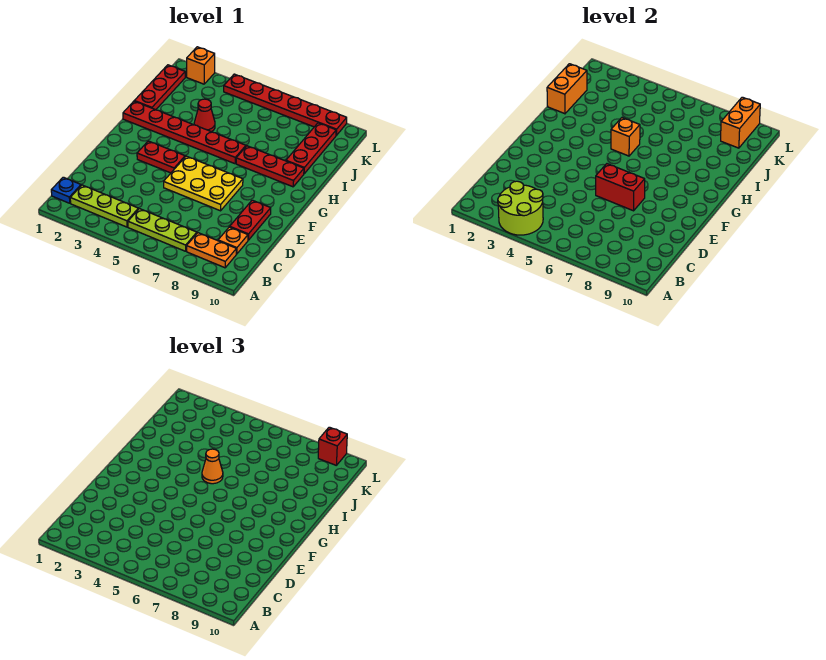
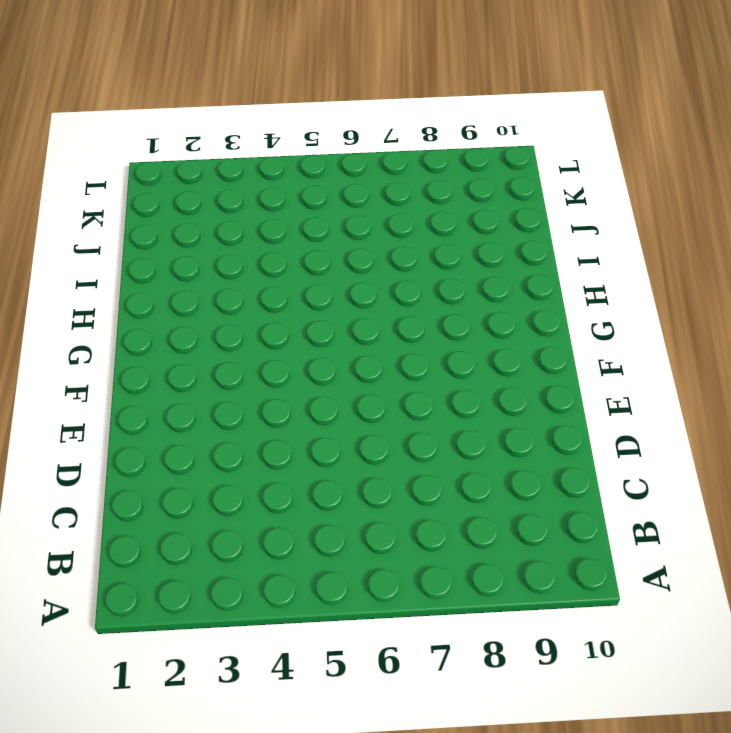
none -> blue plate B1 level 1
none -> lime plate B2:B4 level 1
none -> lime plate B5:B7 level 1

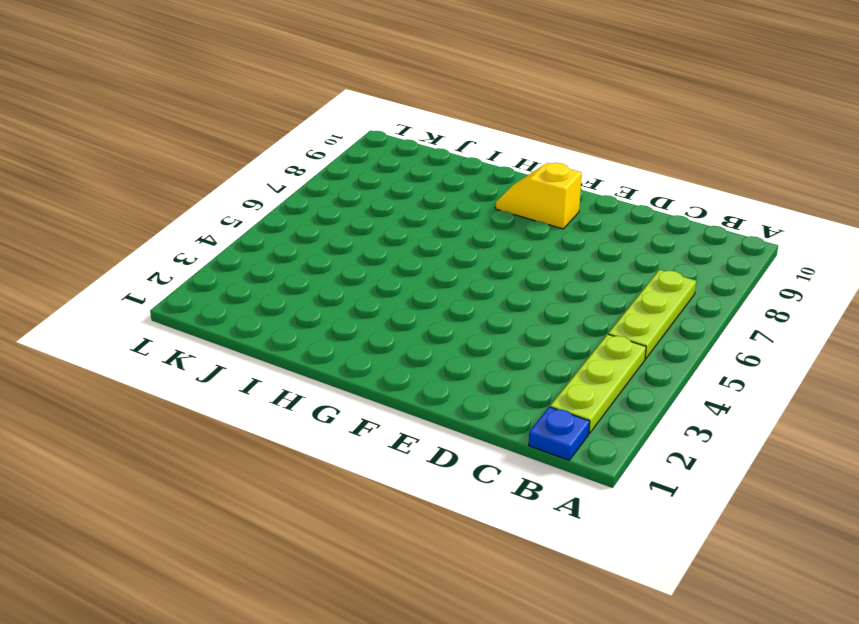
yellow slope F9:G9 level 1 top F -> none
none -> orange plate B8:B9 level 1
none -> orange plate C9 level 1
none -> red plate D9:E9 level 1

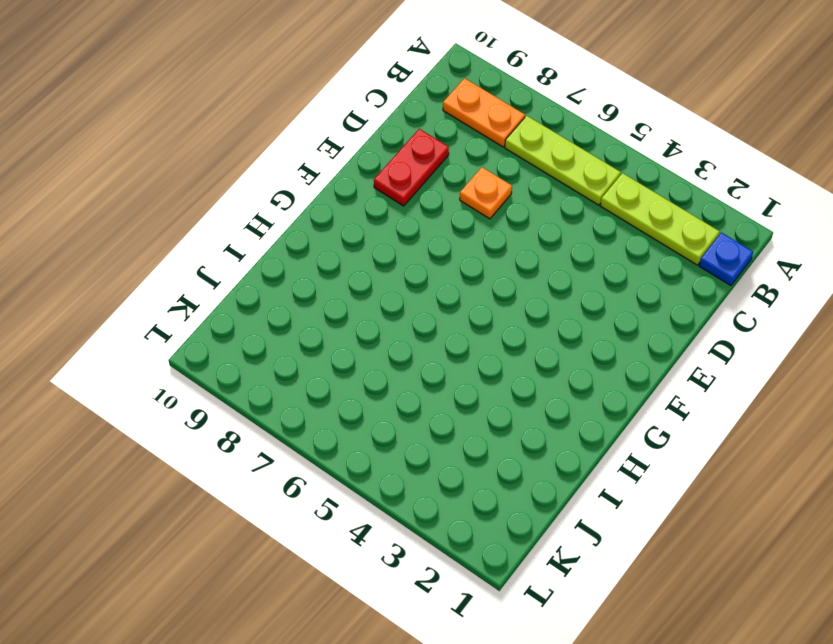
orange plate D7 level 1 -> orange plate C9 level 1
none -> yellow plate E5:F7 level 1
none -> red plate F3:F4 level 1
none -> red plate H1:H6 level 1

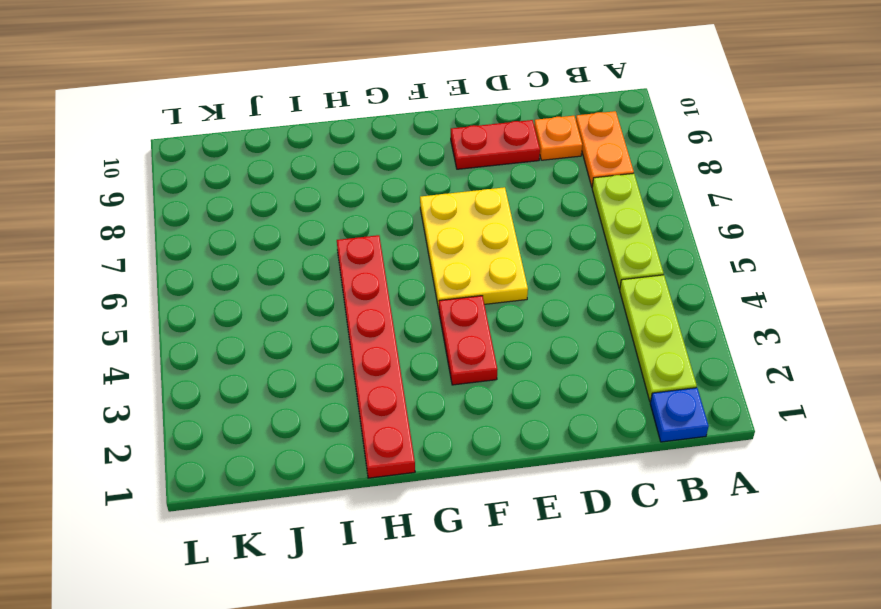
none -> red plate H7:H9 level 1
none -> red plate I1:K1 level 1
none -> red cone I4 level 1

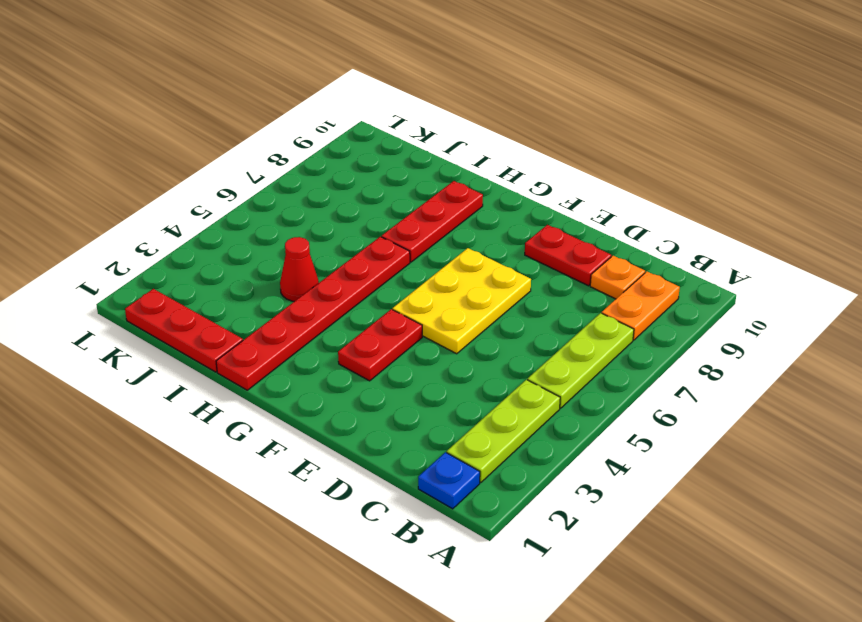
none -> red plate I9:K9 level 1
none -> orange brick L2 level 1
none -> red plate L4:L9 level 1

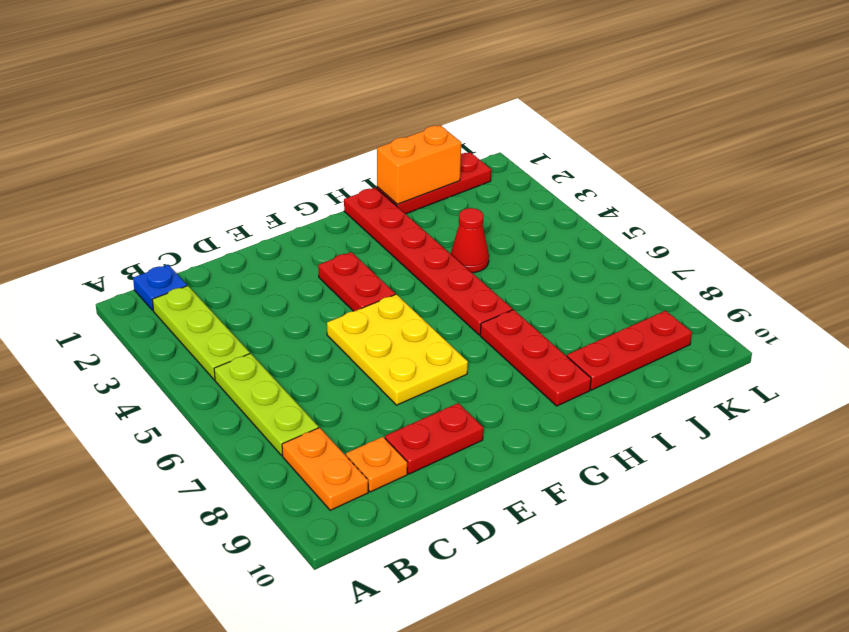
none -> orange brick L2 level 1
none -> red plate L4:L9 level 1
none -> lime round brick A3:B4 level 2

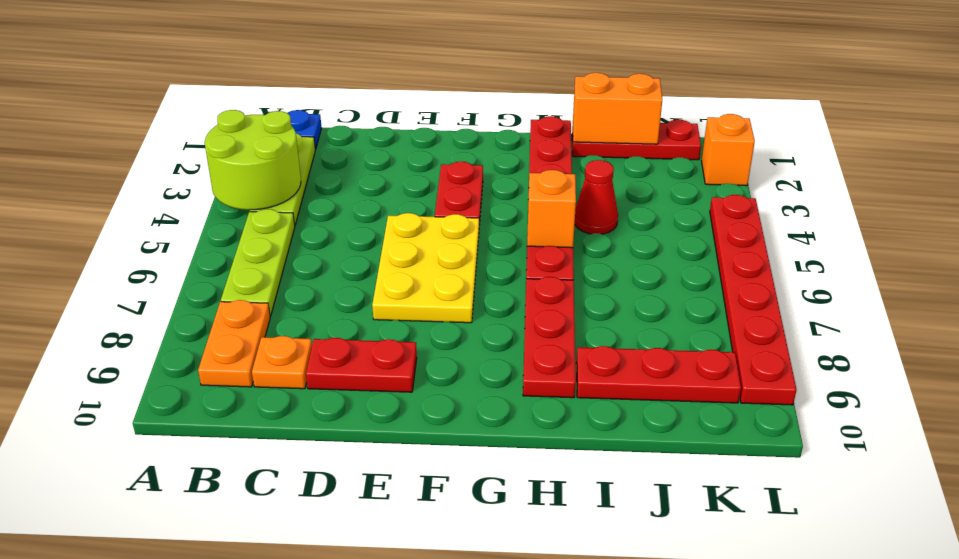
none -> red brick E6:E7 level 2
none -> orange brick K9:L9 level 2
none -> orange cone H5 level 3

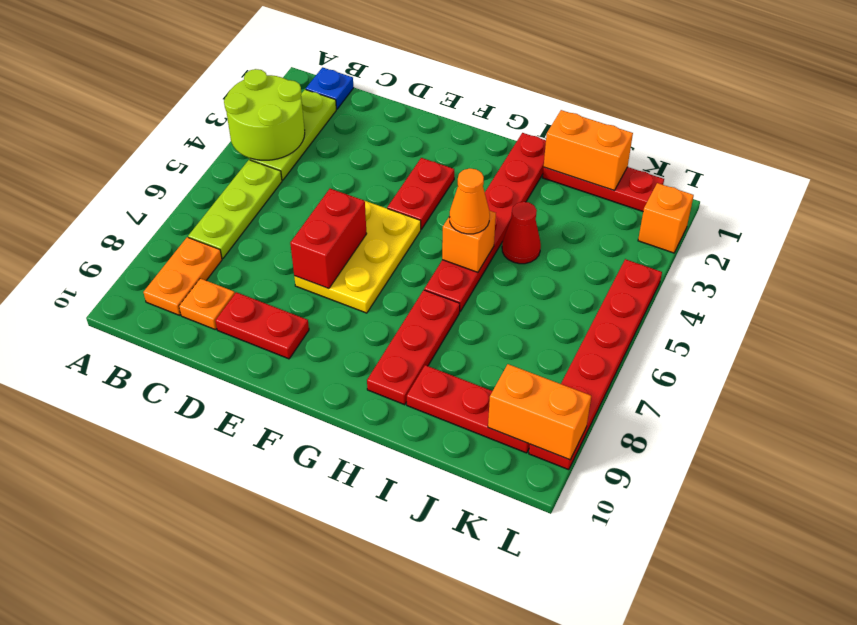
none -> red brick L9 level 3

